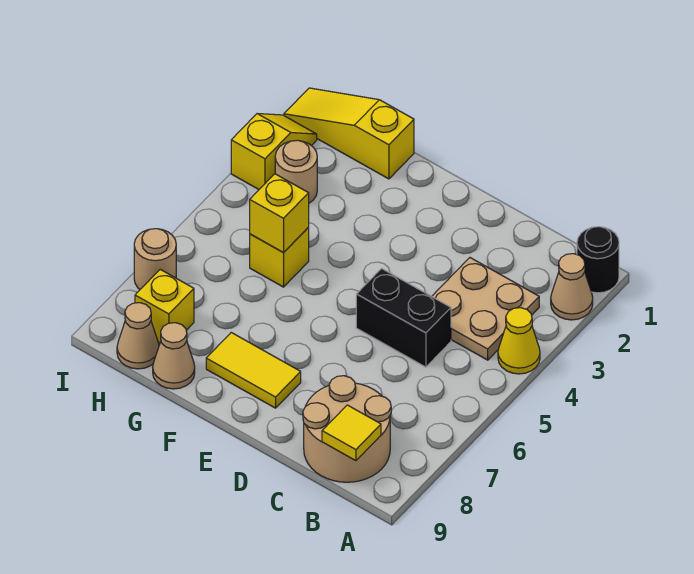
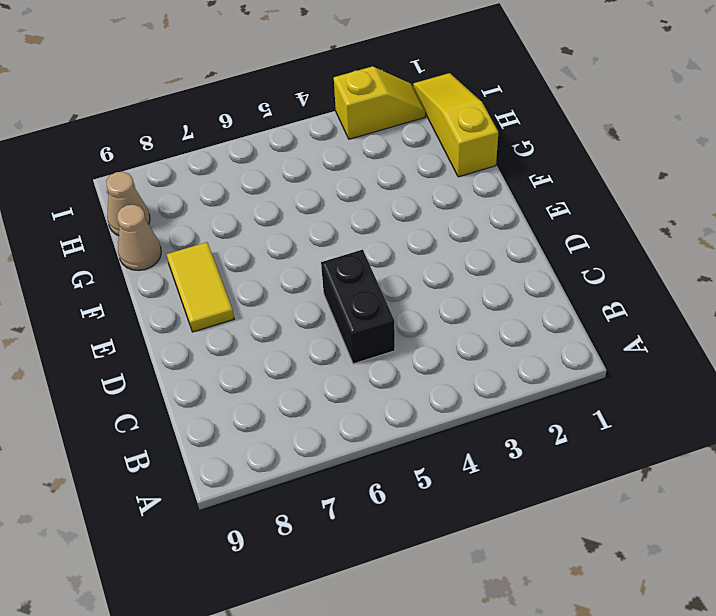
none -> black round brick A1 level 1
none -> tan cone A2 level 1
none -> yellow cone A4 level 1

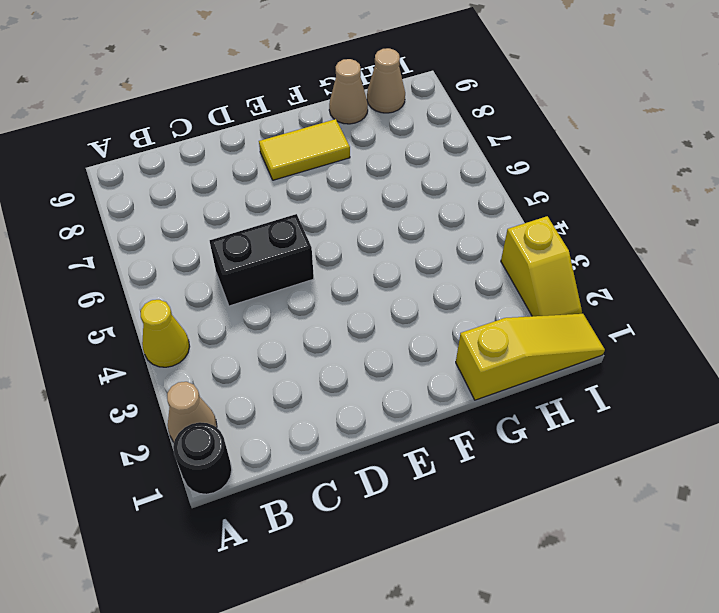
none -> tan plate B3:C4 level 1
none -> tan round brick B8:C9 level 1
none -> yellow brick G5 level 1

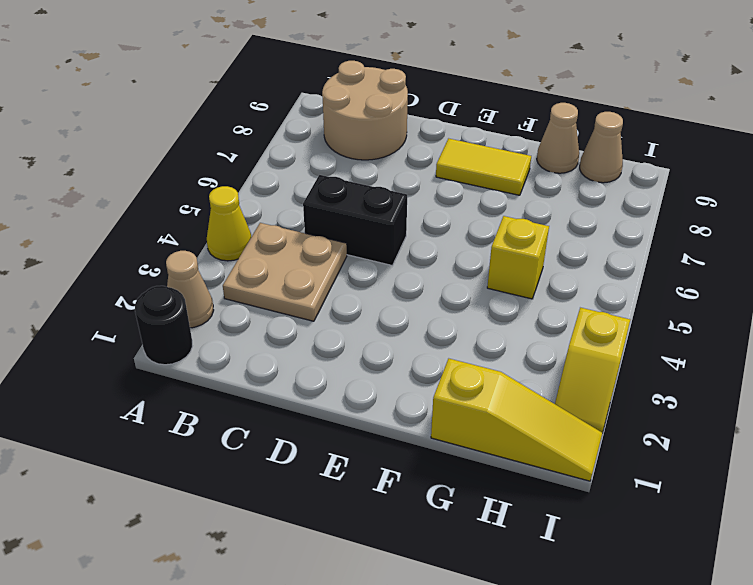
none -> tan round brick H3 level 1
none -> yellow brick H8 level 1
none -> tan round brick I7 level 1

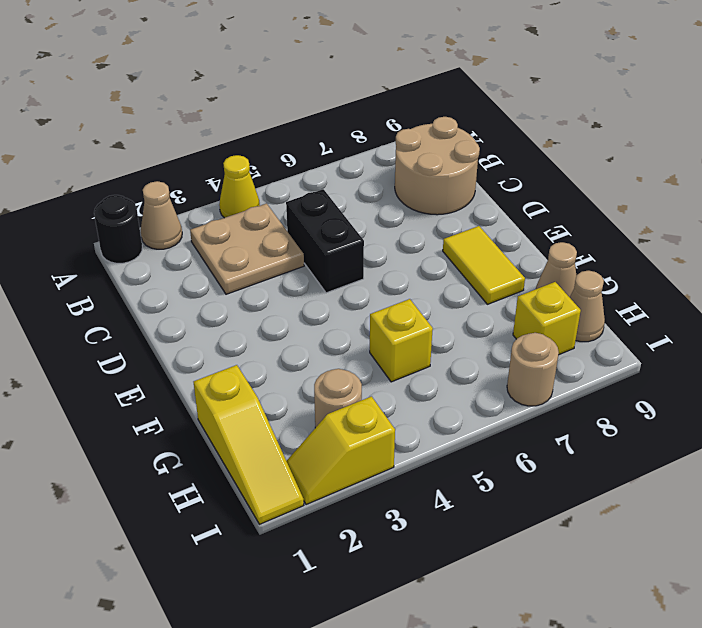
none -> yellow tile B9 level 2
none -> yellow brick G5 level 2

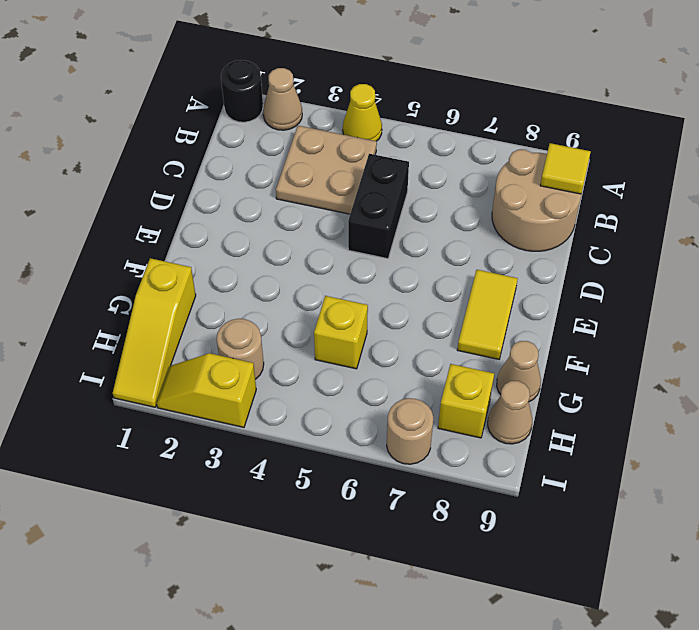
none -> yellow brick G5 level 2

